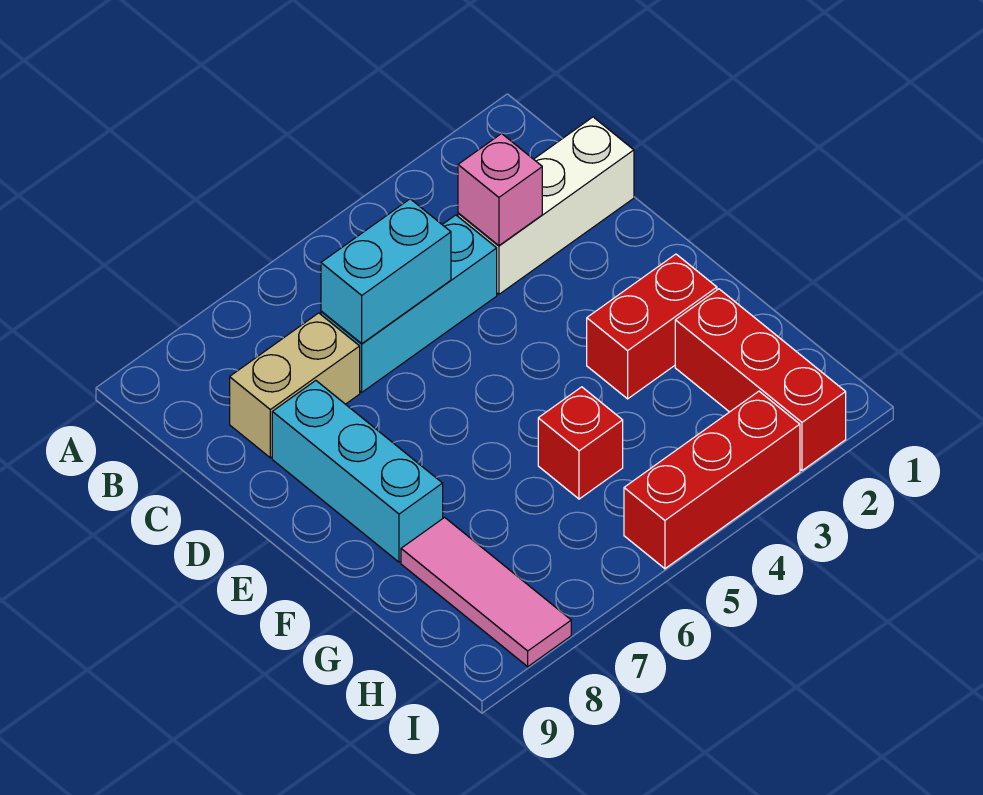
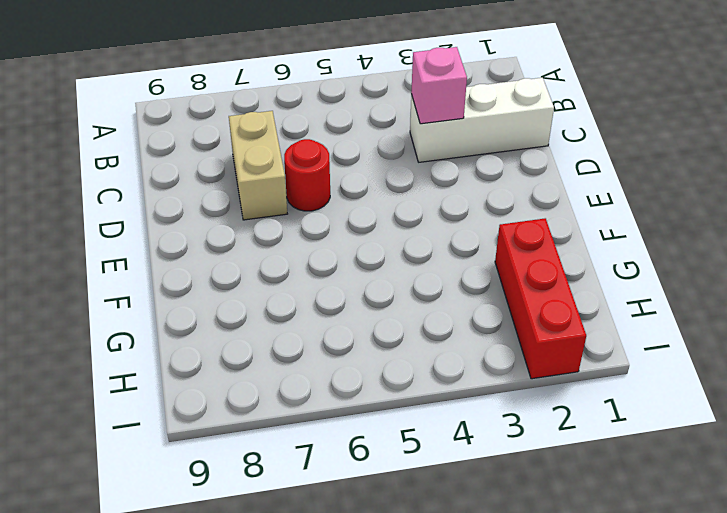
tan brick C7:D7 level 1 -> tan brick C7:C8 level 1
red round brick D6 level 1 -> none
none -> cyan brick C4:C6 level 1
none -> cyan brick D8:F8 level 1

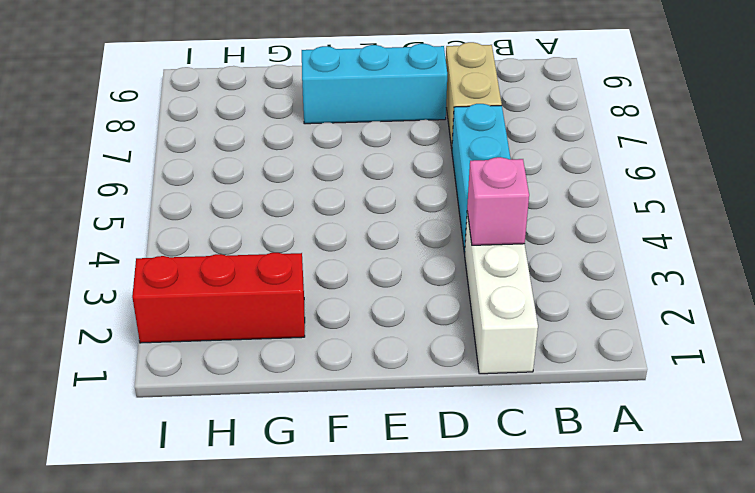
none -> red brick F2:F3 level 1
none -> red brick G5 level 1

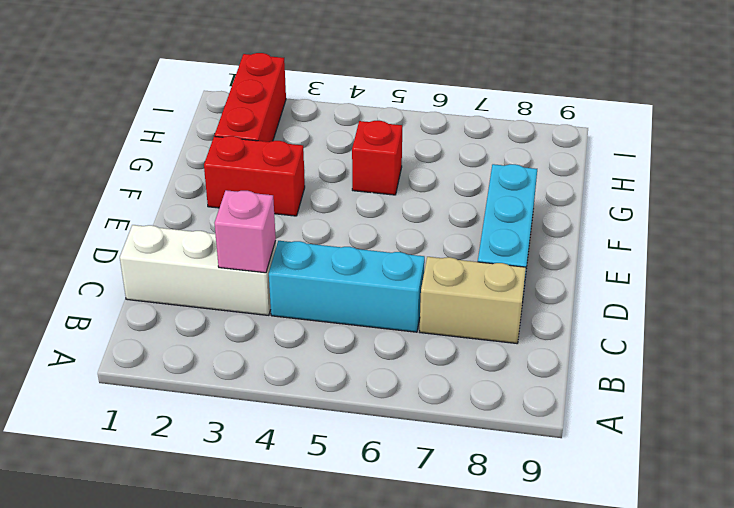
none -> pink tile G8:I8 level 1
none -> red brick I3:I5 level 1

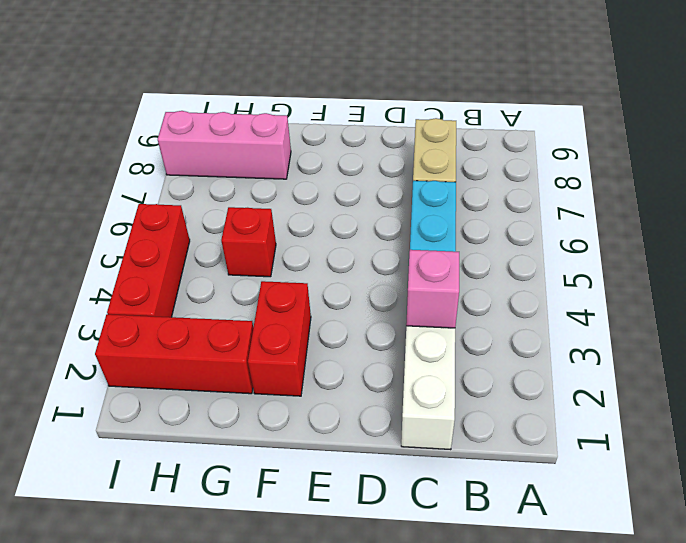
pink brick G8:I8 level 1 -> pink tile G8:I8 level 1
none -> cyan brick D8:F8 level 1
none -> cyan brick C5:C6 level 2

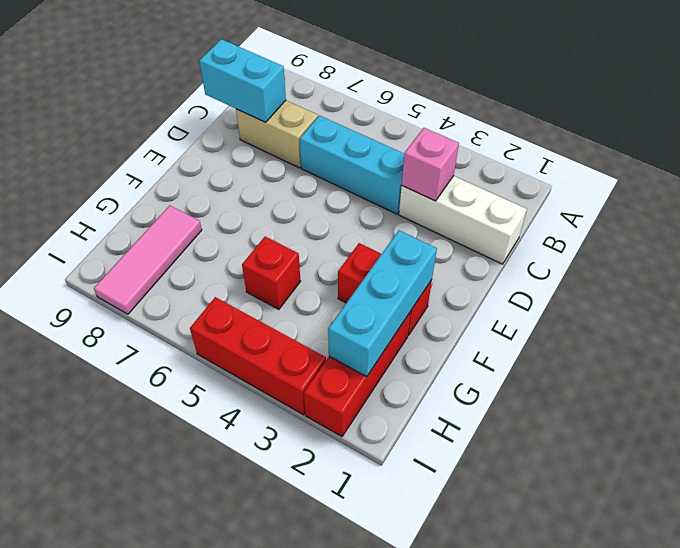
cyan brick C8:C9 level 2 -> cyan brick C5:C6 level 2
cyan brick F2:H2 level 2 -> cyan brick D8:F8 level 1

